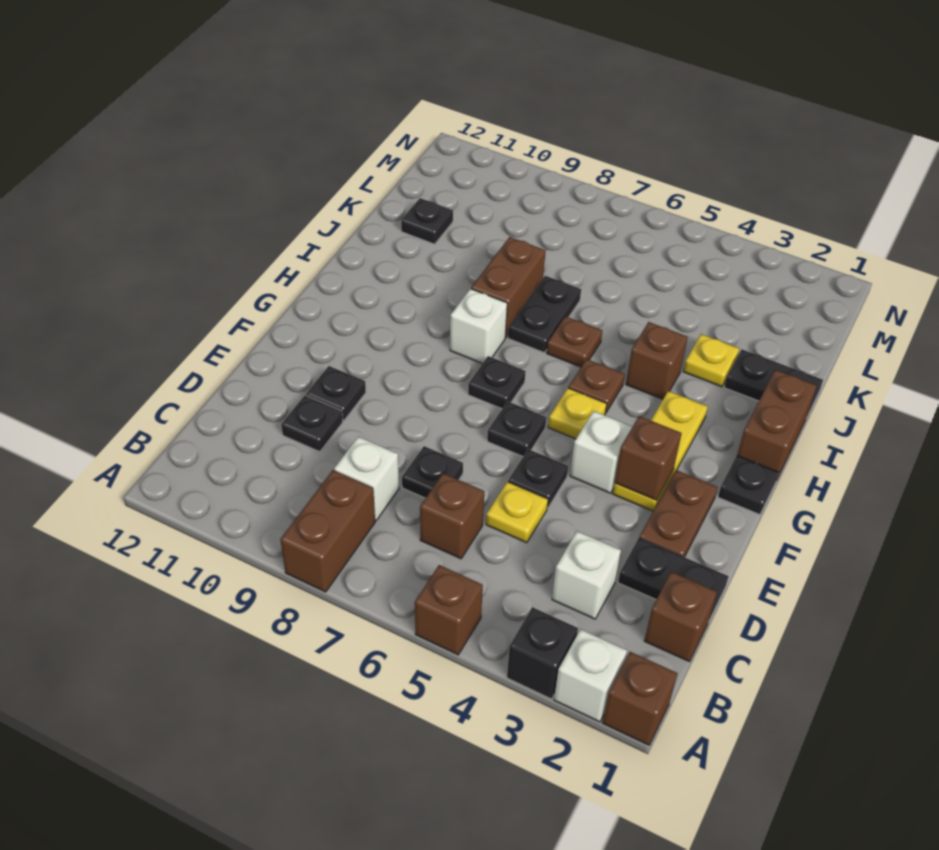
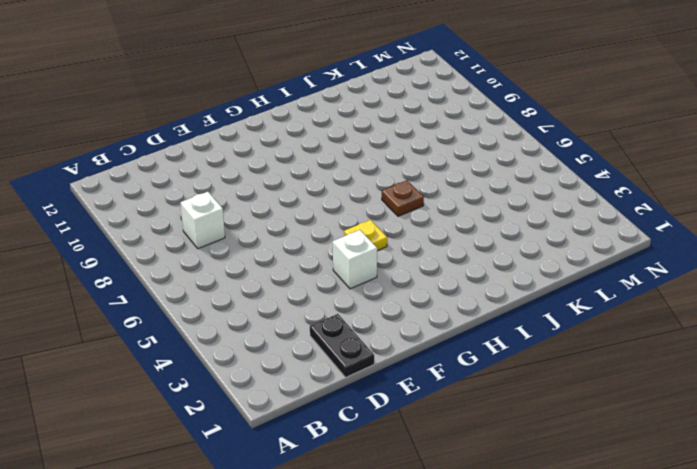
none -> brown brick A1 level 1
none -> white brick A2 level 1
none -> black brick A3 level 1
none -> brown brick A5 level 1

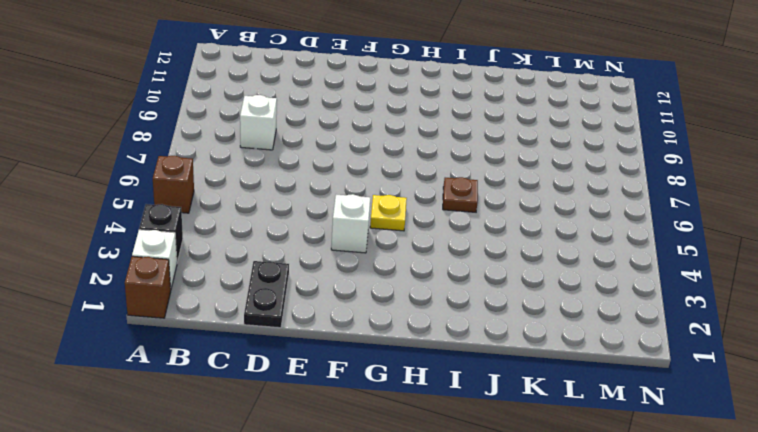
none -> brown brick A8:B8 level 1
none -> brown brick C1 level 1
none -> white brick C3 level 1
none -> brown brick C6 level 1

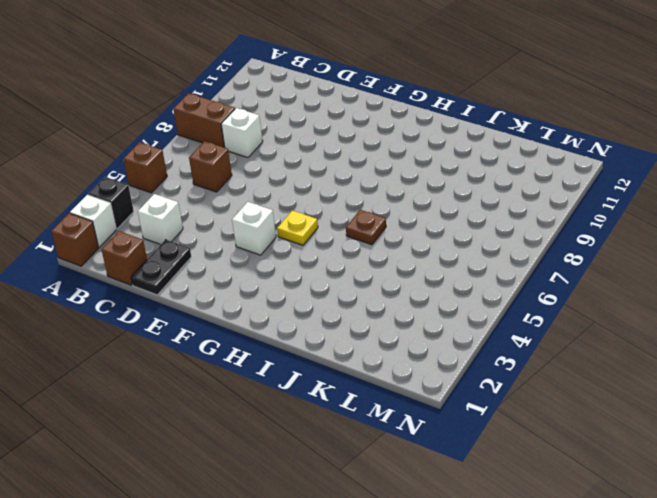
none -> yellow plate D5 level 1
none -> black plate D7 level 1
none -> black plate D10 level 1
none -> brown plate E2:F2 level 1

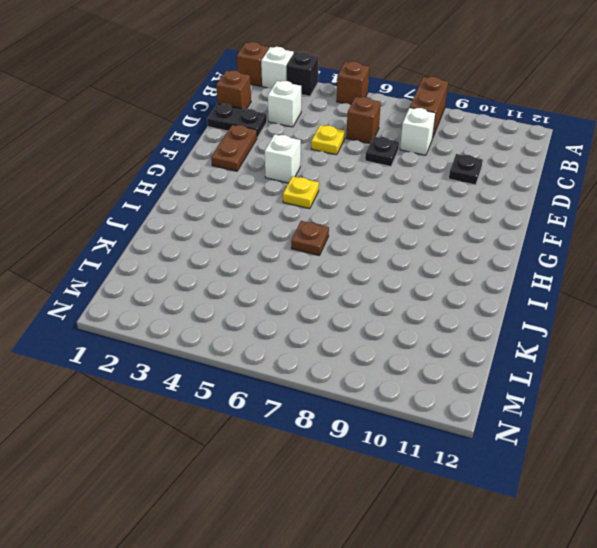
none -> black plate E5 level 1
none -> black plate E10 level 1
none -> yellow plate F3:H3 level 1
none -> black plate F6 level 1

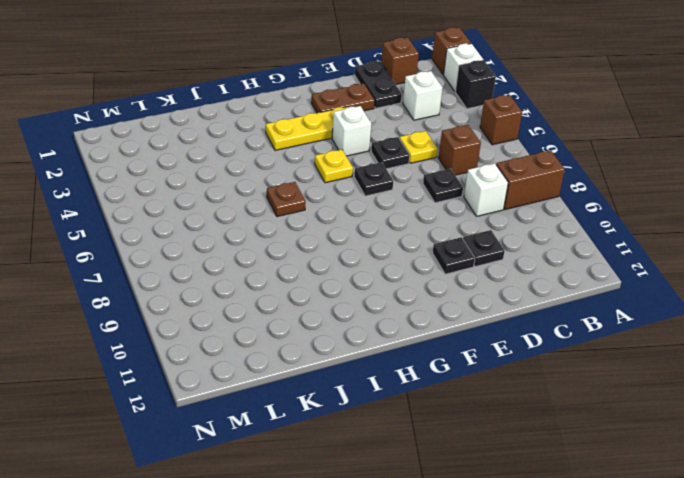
none -> black plate G1 level 1
none -> black plate G7 level 1
none -> brown brick H1:I1 level 1
none -> brown plate H5 level 1

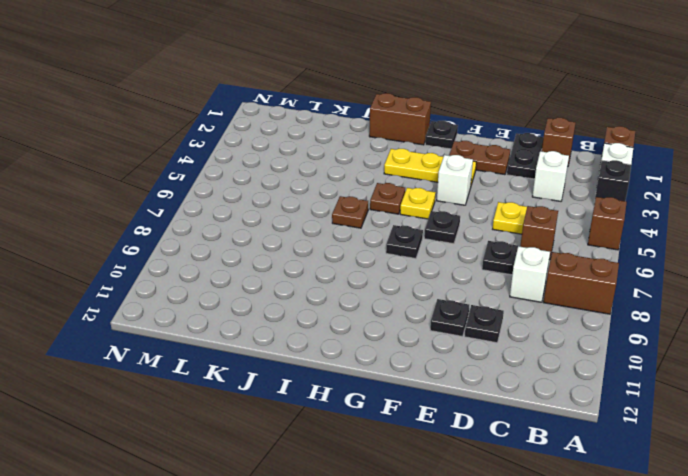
none -> black plate E5 level 1
none -> white brick H8 level 1
none -> brown brick I4 level 1
none -> black plate I7:J7 level 1

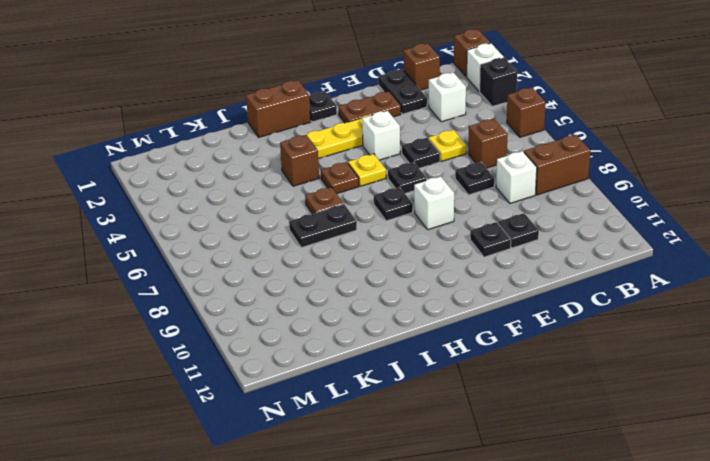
white brick F8 level 1 -> white brick H8 level 1
none -> brown brick I8:J8 level 1
none -> black plate J1:J2 level 1
none -> yellow plate J3 level 1
none -> black plate K11 level 1

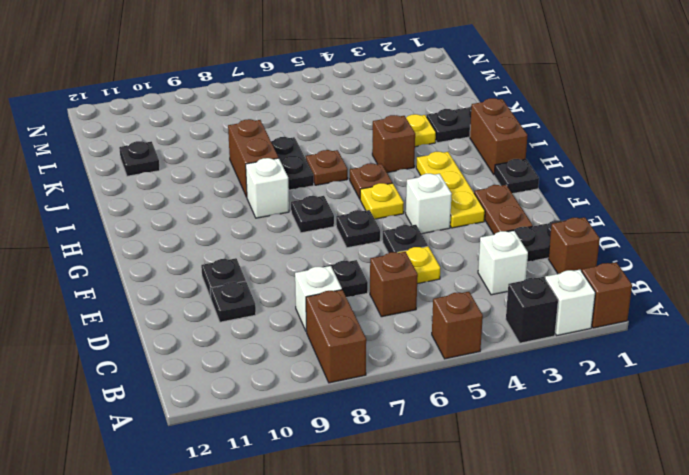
none -> brown brick F3 level 2

